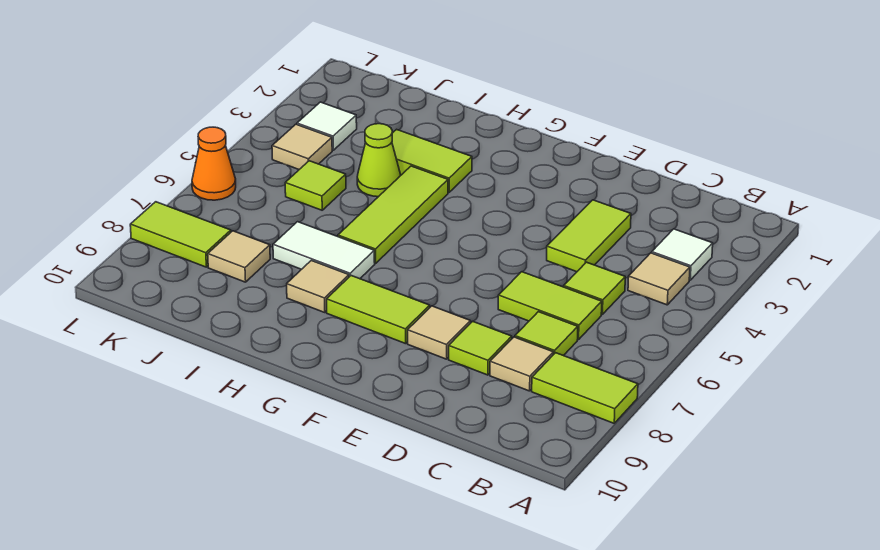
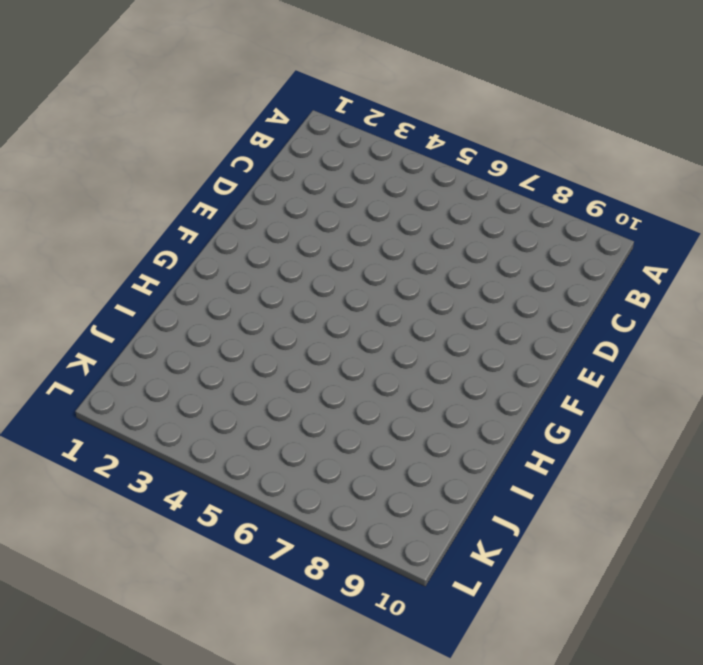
none -> lime tile A8:B8 level 1
none -> white tile B3 level 1
none -> tan tile B4 level 1

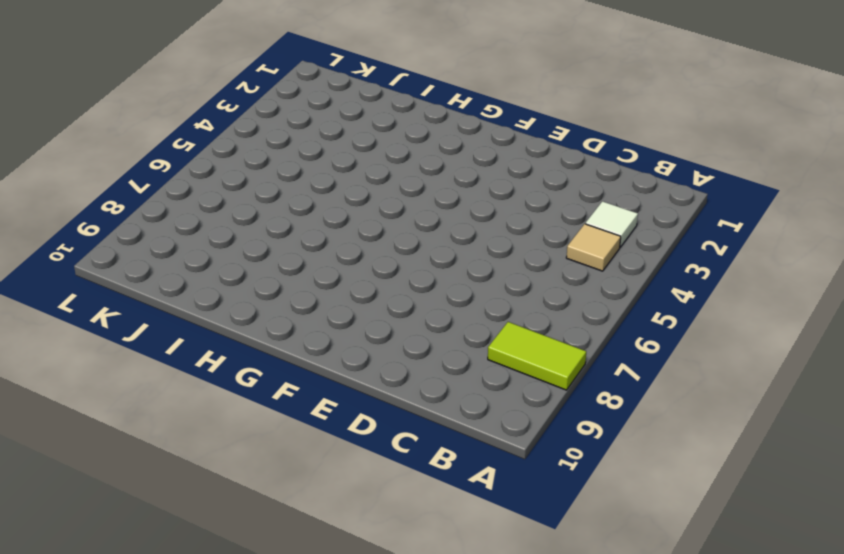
none -> lime tile C5 level 1
none -> lime tile C6:D6 level 1
none -> lime tile C7 level 1

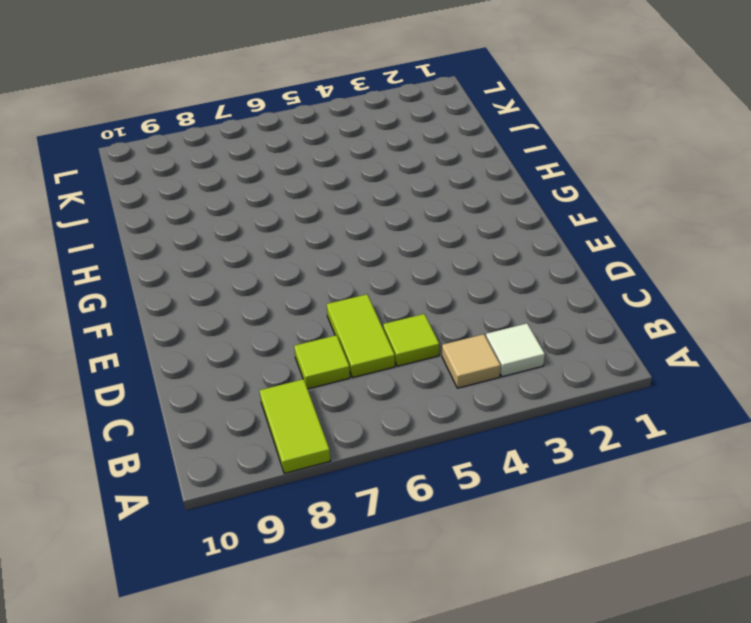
none -> tan tile C8 level 1
none -> lime tile D3:D4 level 1
none -> lime tile D8 level 1

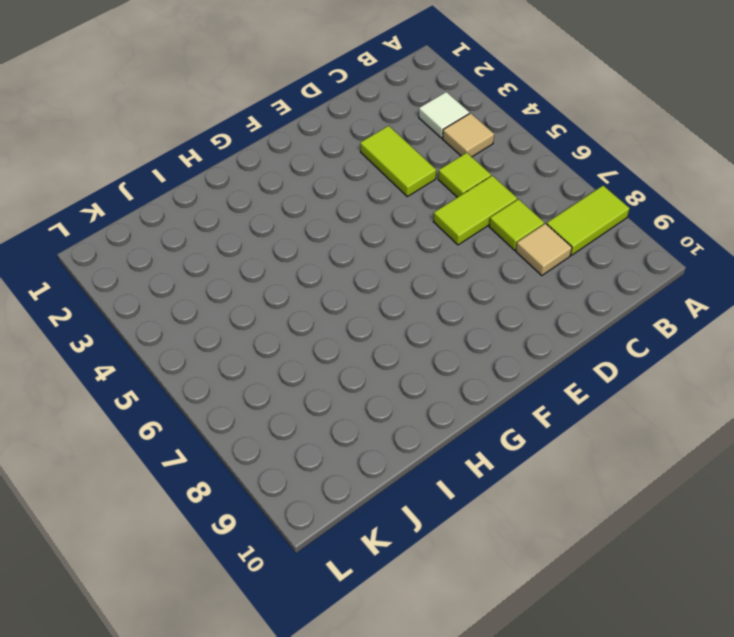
none -> lime tile D8 level 1
none -> tan tile E8 level 1
none -> lime tile F8:G8 level 1

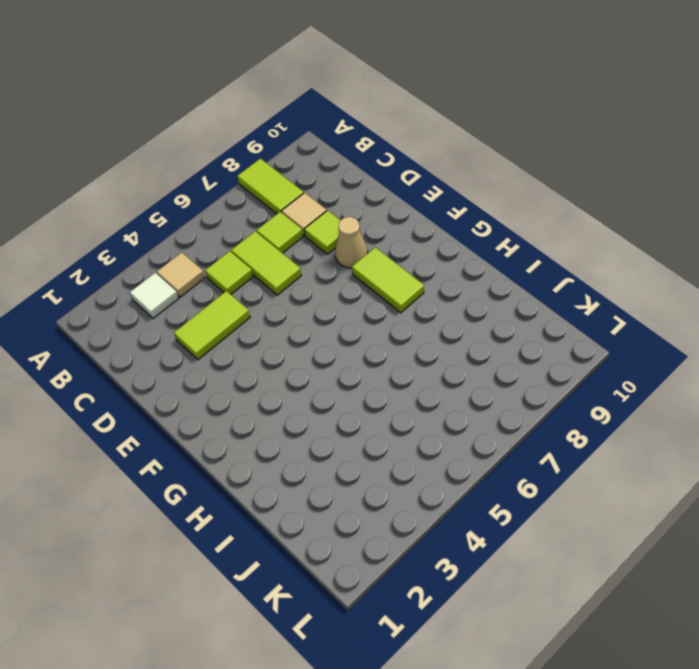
tan cone E8 level 1 -> tan tile E8 level 1
none -> lime tile H3:I3 level 1
none -> lime tile H4:H6 level 1
none -> white tile H7:I7 level 1

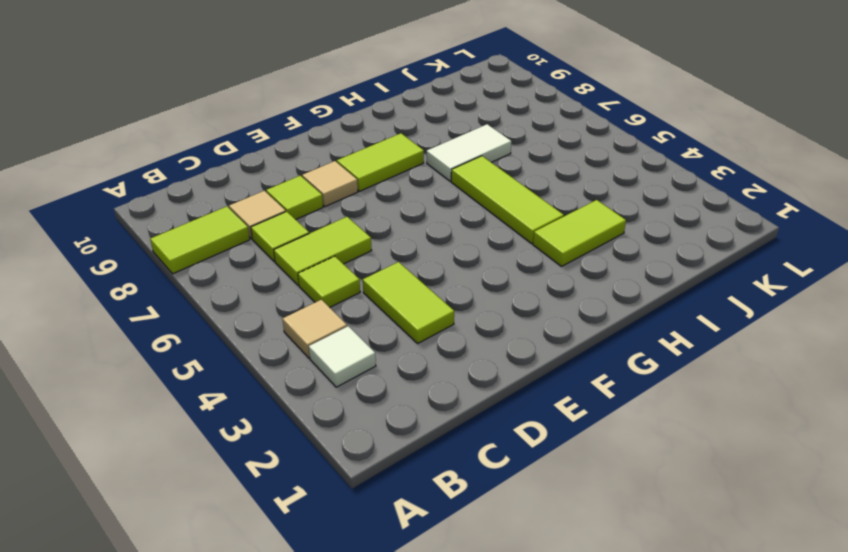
none -> tan tile H8 level 1
none -> lime cone I4 level 1
none -> lime tile J5 level 1

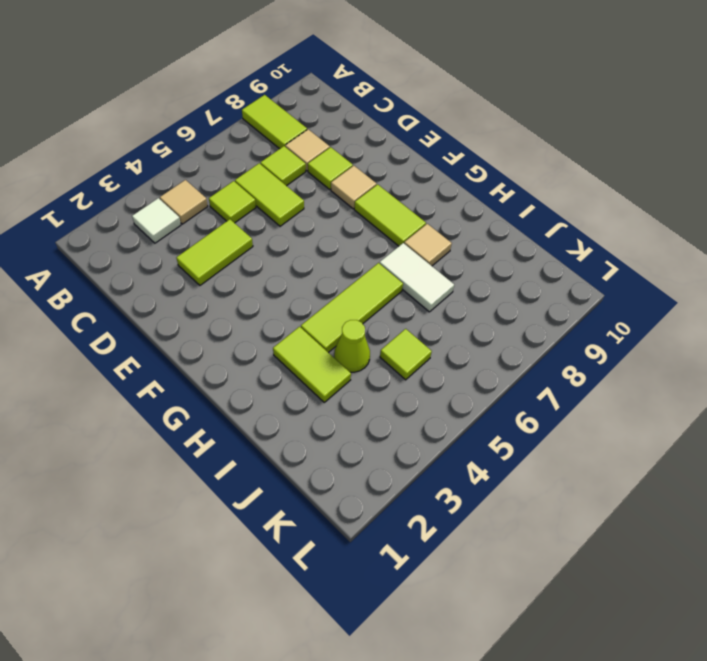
none -> tan tile J8 level 1
none -> white tile K3 level 1
none -> tan tile K4 level 1

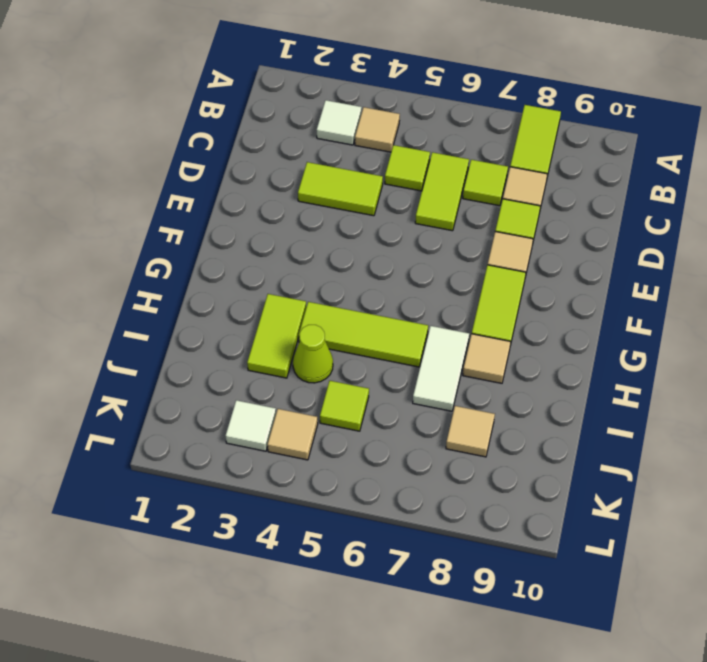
none -> lime tile K8:L8 level 1
none -> orange cone L6 level 1

